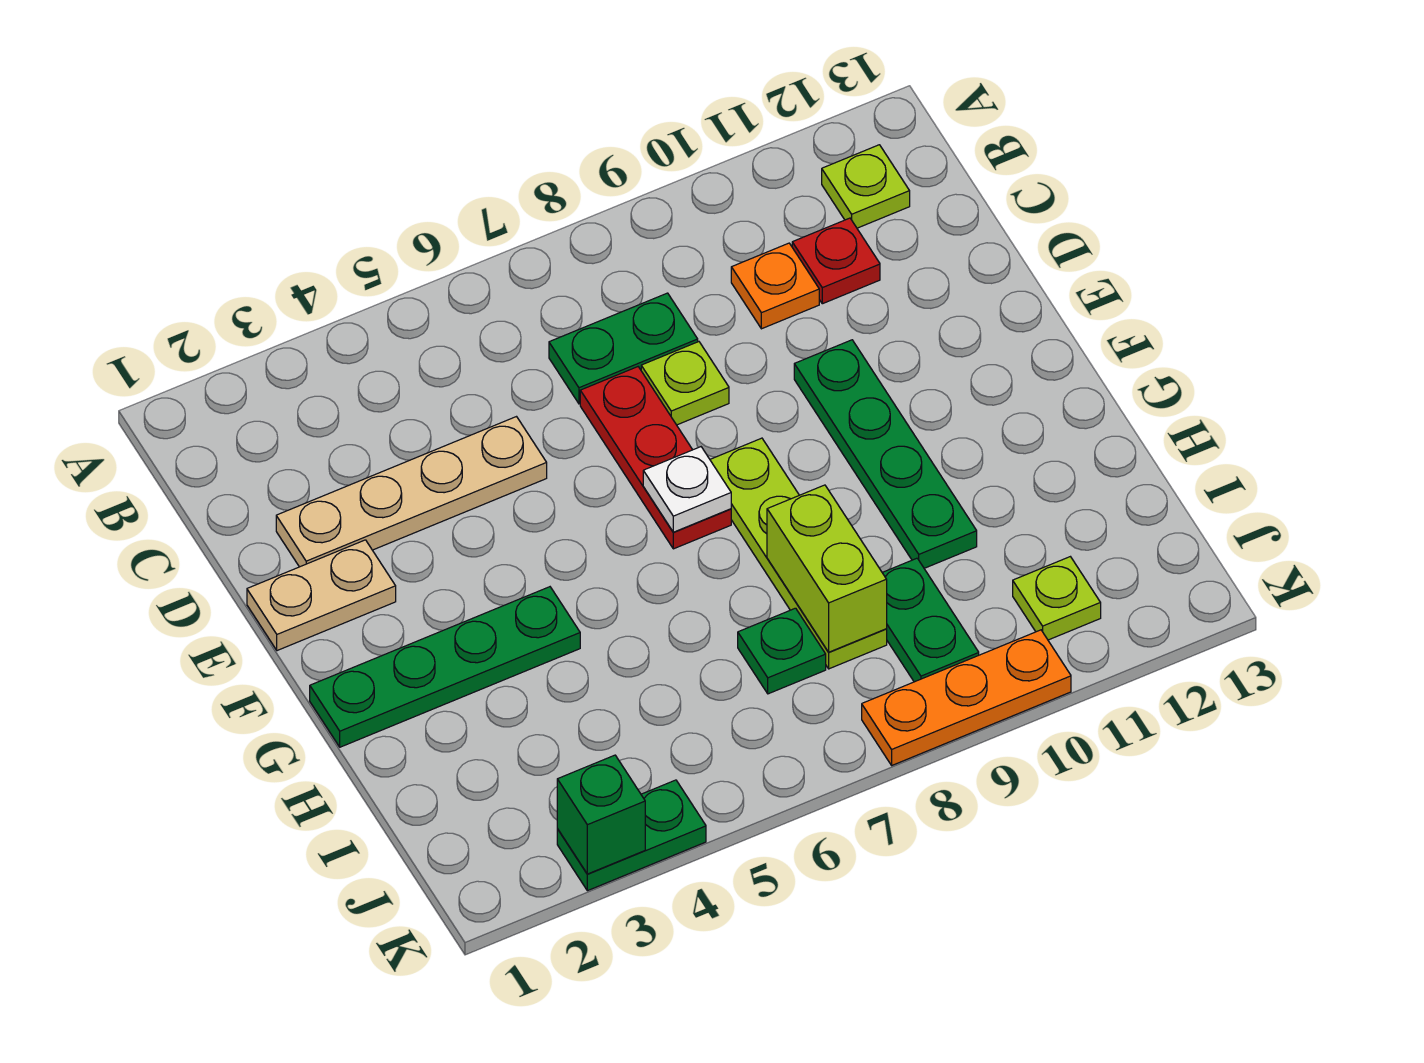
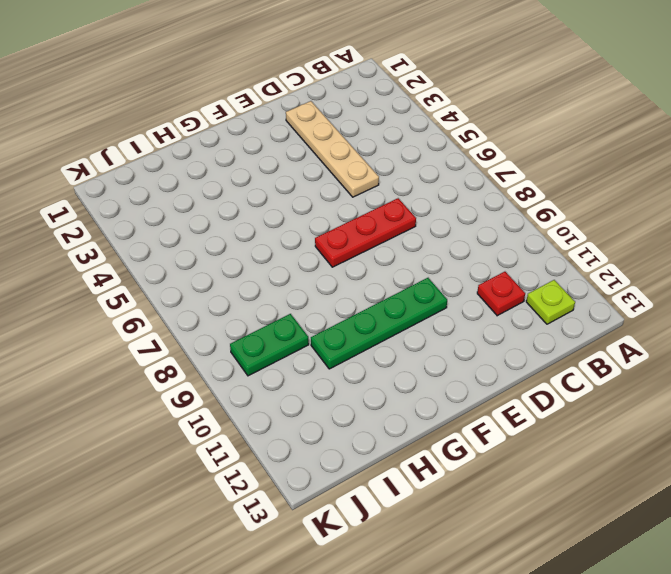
none -> green plate C7:C8 level 1
none -> orange plate C10 level 1
none -> lime plate D8 level 1

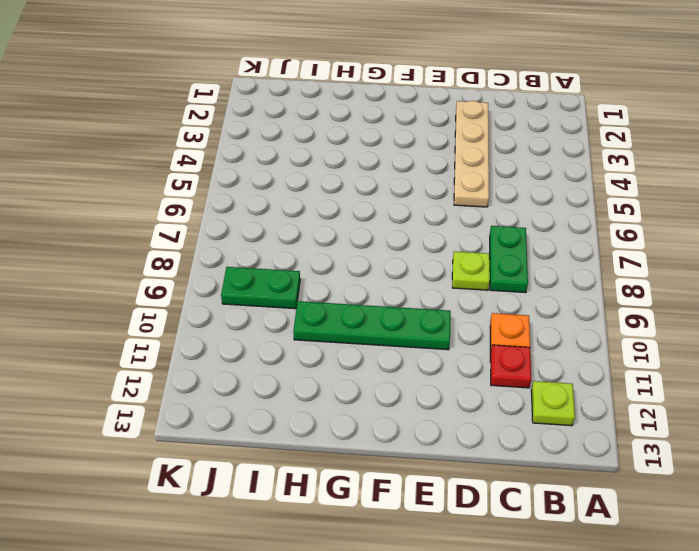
none -> red plate D7:F7 level 1
none -> tan plate E1:E2 level 1
none -> lime plate F8:I8 level 1

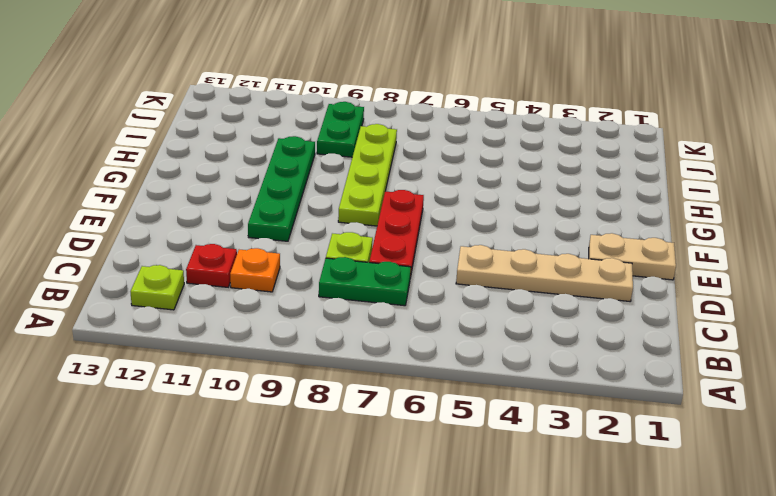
none -> green plate G1:G4 level 1
none -> green plate I7 level 1
none -> lime plate J11 level 1

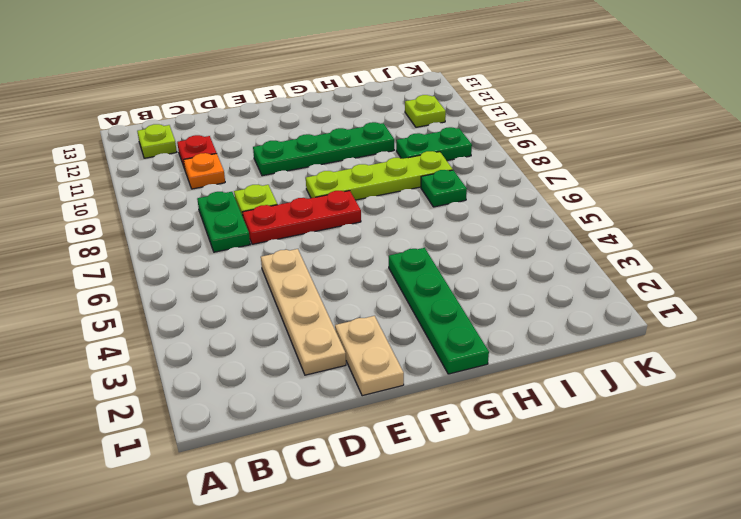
none -> green plate K3:K4 level 1
none -> orange plate K8:K10 level 1
none -> white plate F7 level 2

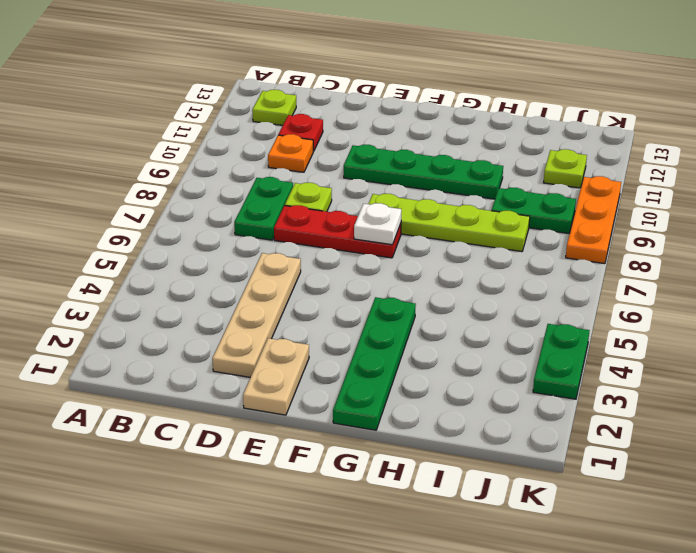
none -> green plate I7 level 1
none -> lime brick H8:I8 level 2
none -> green brick K3 level 2

